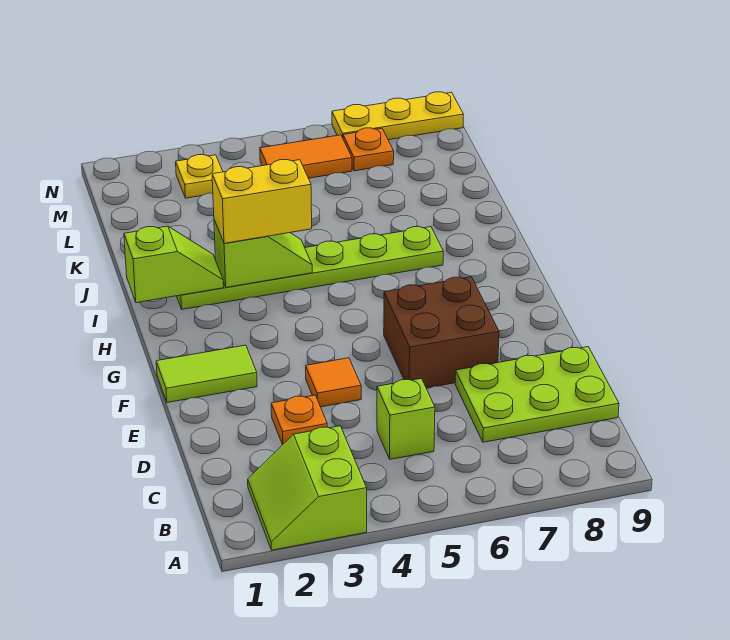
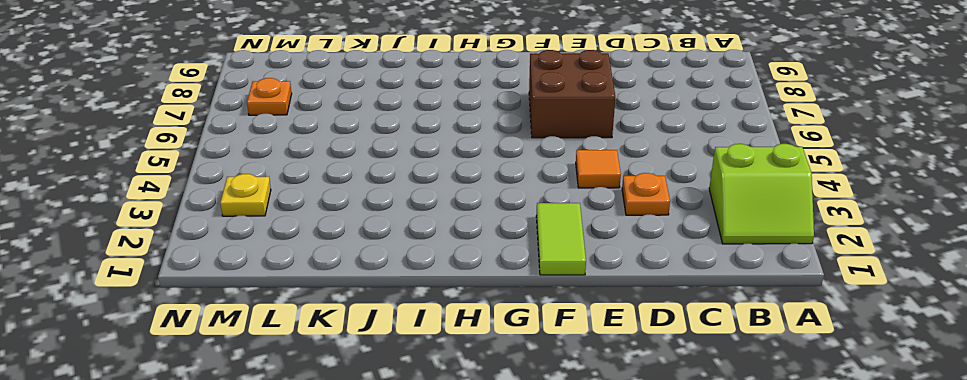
none -> lime brick C5 level 1
none -> lime plate C7:D9 level 1
none -> lime plate I2:I7 level 1

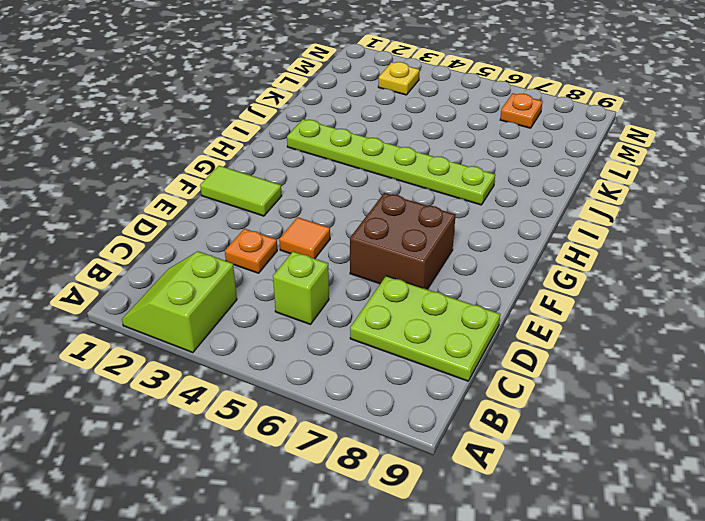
none -> orange tile M5:M6 level 1
none -> yellow plate N7:N9 level 1
none -> lime slope I1:I2 level 2 top 1

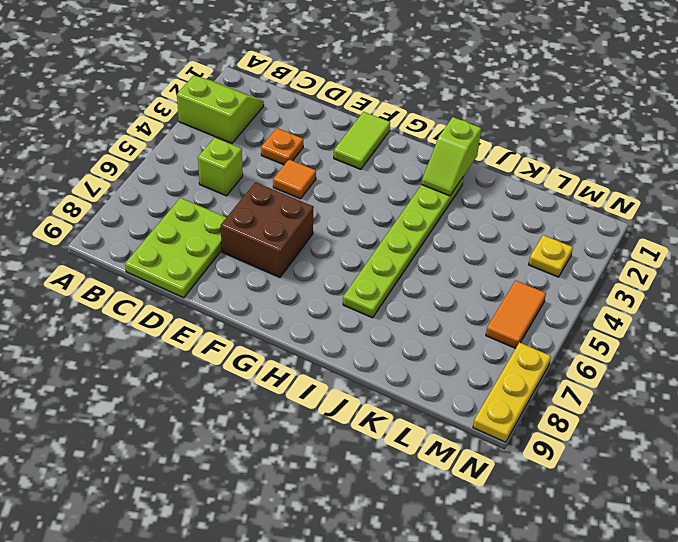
none -> orange plate M7 level 1
none -> lime slope I3:I4 level 2 top 3
none -> yellow brick I3:I4 level 3

